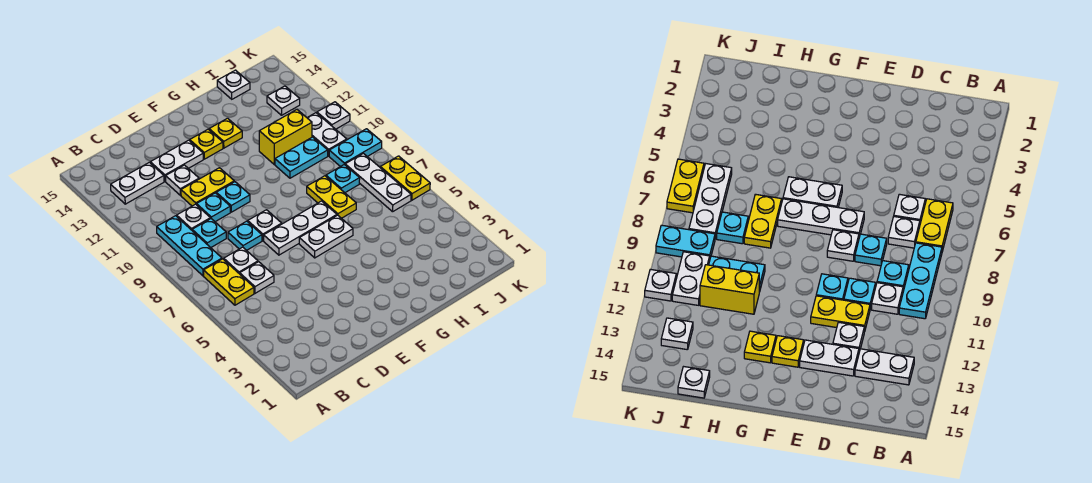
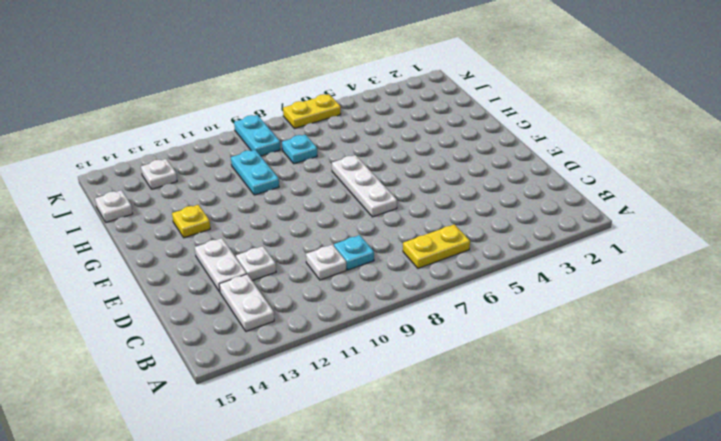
none -> cyan plate B8:B10 level 1
none -> white plate C6 level 1
none -> white plate C7 level 1

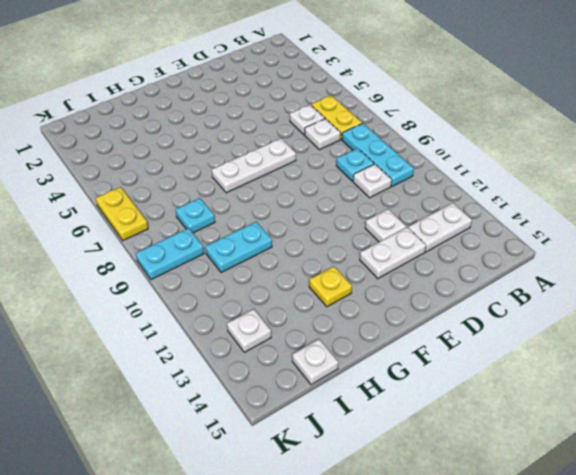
none -> cyan plate D8 level 1
none -> cyan plate D10 level 1
none -> yellow plate D11:E11 level 1

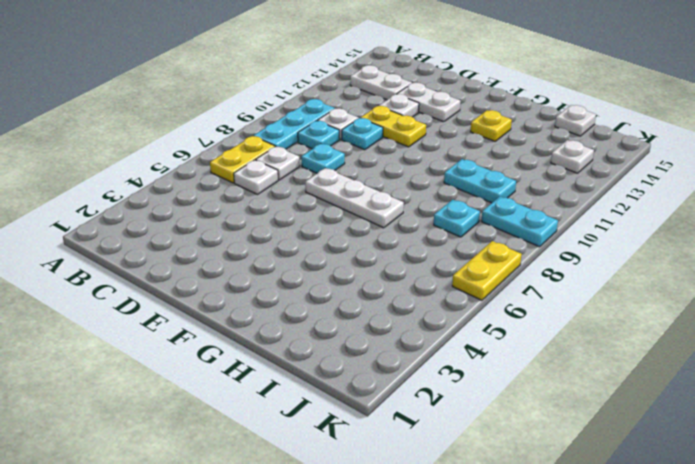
none -> white plate E8 level 1
none -> cyan plate E10 level 1
none -> white plate F6:G6 level 1

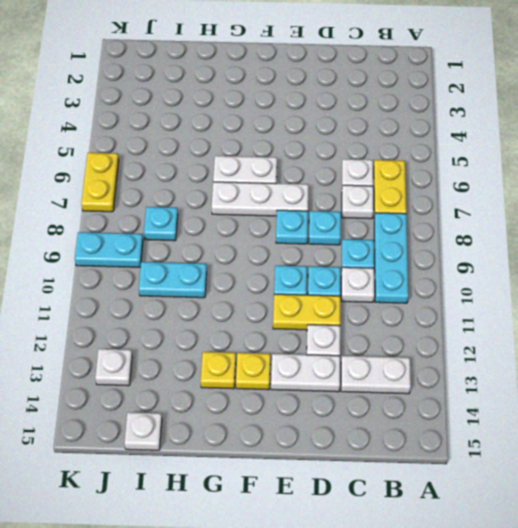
cyan plate E8 level 1 -> white plate E8 level 1
none -> yellow plate H7:H8 level 1
none -> yellow brick H11:I11 level 1
none -> white plate J6:J8 level 1

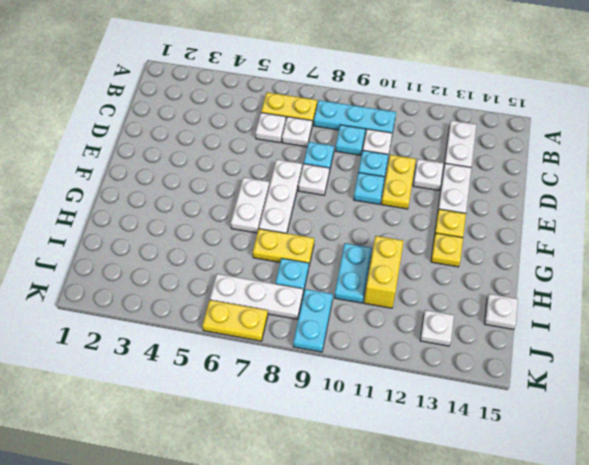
none -> white plate J10:J11 level 1
none -> white plate K11 level 1

